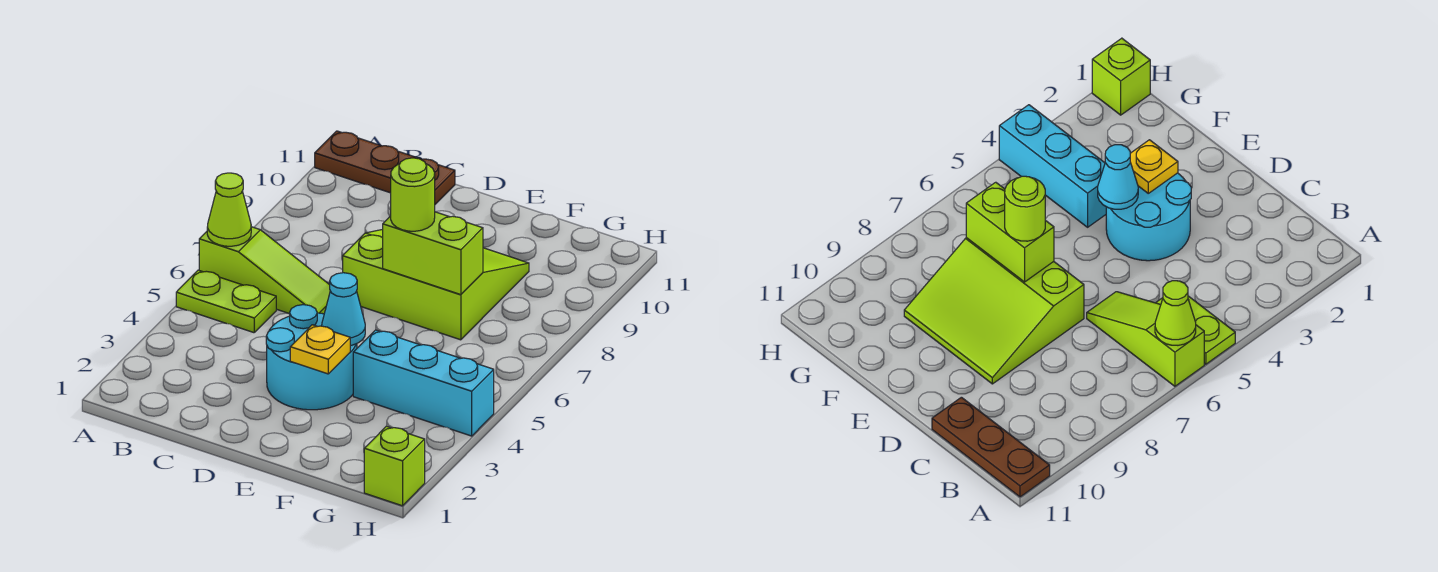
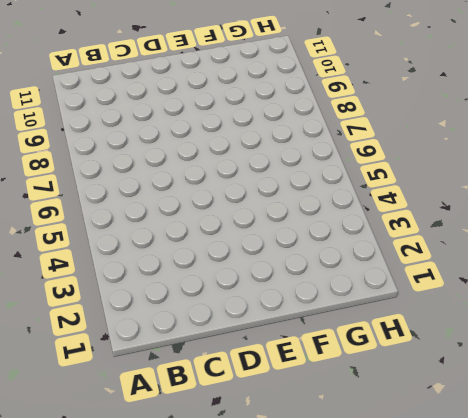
none -> lime plate A5:B5 level 1
none -> lime slope A6:C6 level 1 top A
none -> brown plate A11:C11 level 1

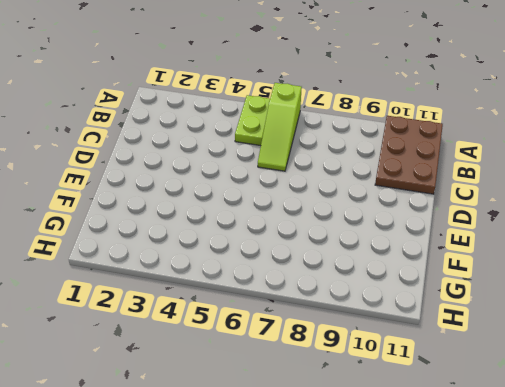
brown plate A10:C11 level 1 -> brown plate A11:C11 level 1
none -> cyan round brick D3:E4 level 1
none -> lime slope D7:F9 level 1 top 7
none -> cyan brick F4:H4 level 1

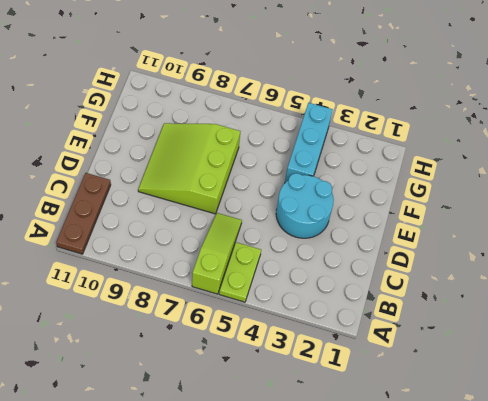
none -> lime brick H1 level 1
none -> lime cone A6 level 2
none -> yellow plate E3 level 2

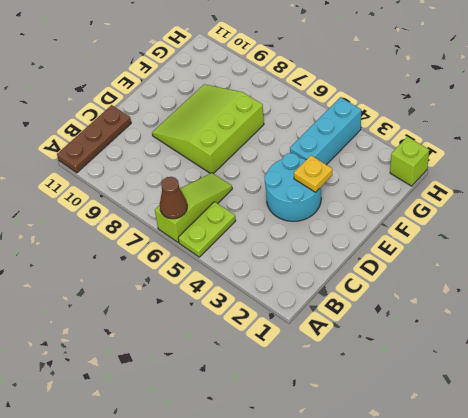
brown cone A6 level 2 -> lime cone A6 level 2
none -> cyan cone E4 level 2
none -> lime brick E7:F7 level 2
none -> lime round brick E7 level 3

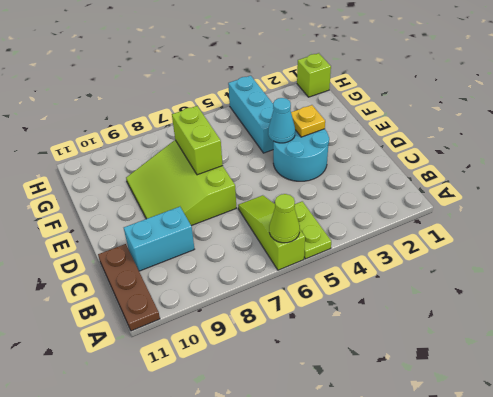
cyan brick C9:C10 level 1 -> none
none -> lime round brick E7 level 3

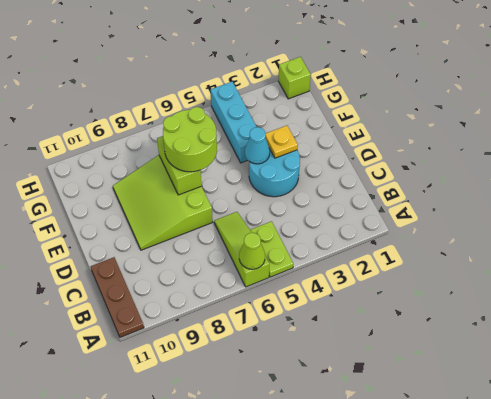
lime round brick E6:F7 level 3 -> lime round brick E7 level 3

